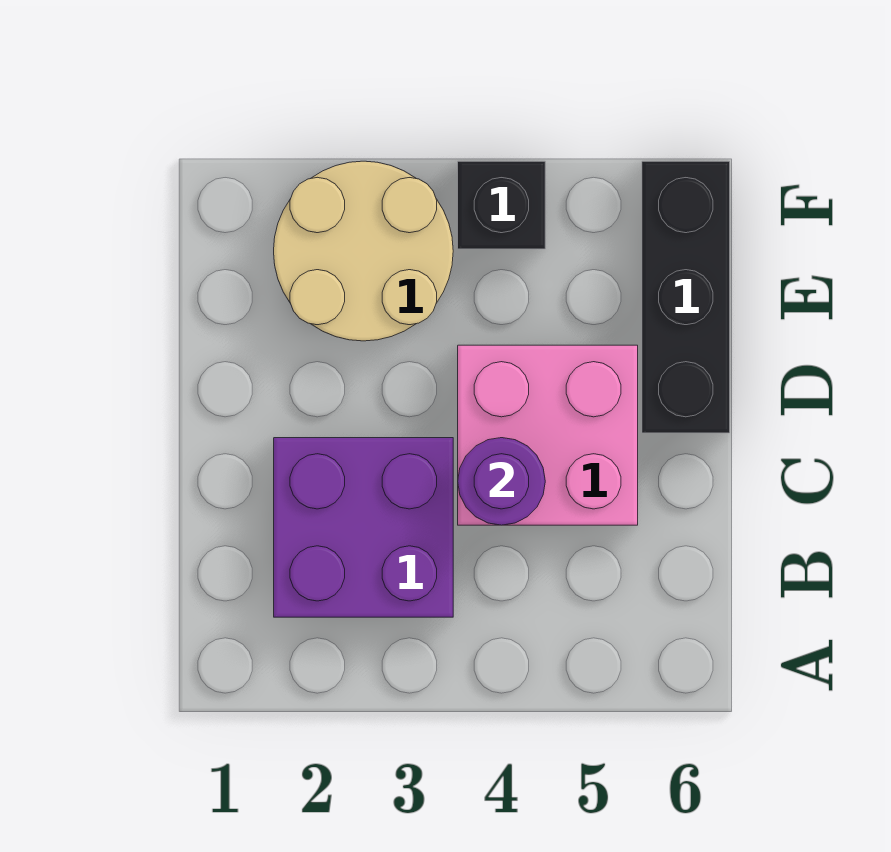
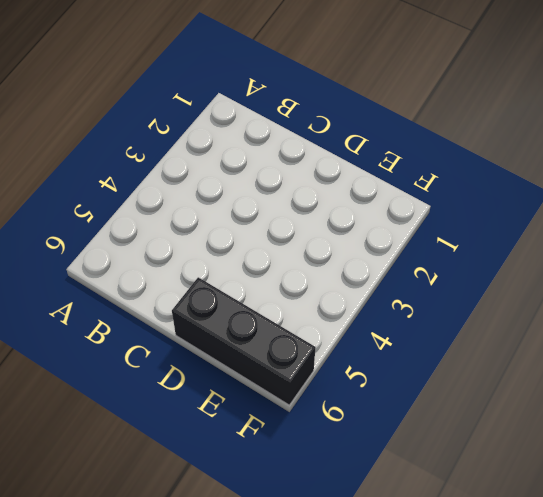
none -> purple brick B2:C3 level 1
none -> pink brick C4:D5 level 1

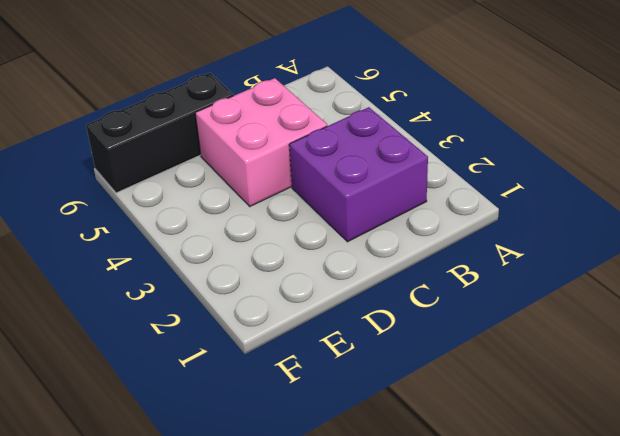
none -> tan round brick E2:F3 level 1
none -> black brick F4 level 1

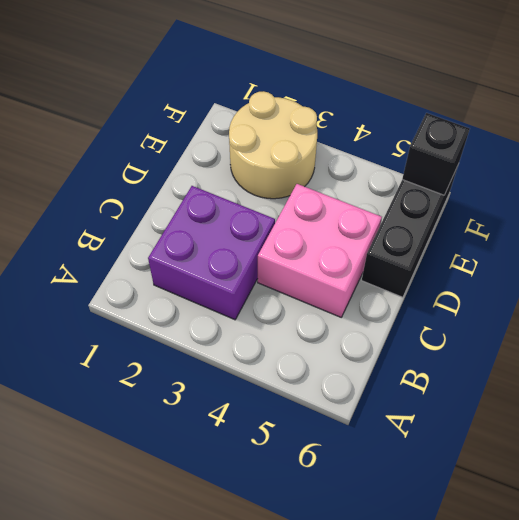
black brick F6 level 2 -> black brick F4 level 1
none -> purple round brick C4 level 2

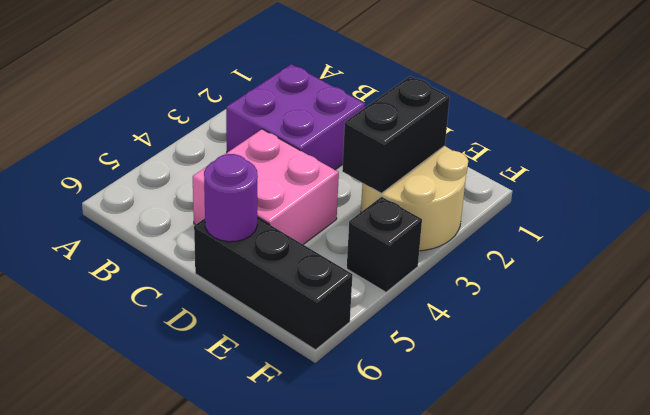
purple round brick D6 level 2 -> purple round brick C4 level 2
black brick E2:E3 level 2 -> none

